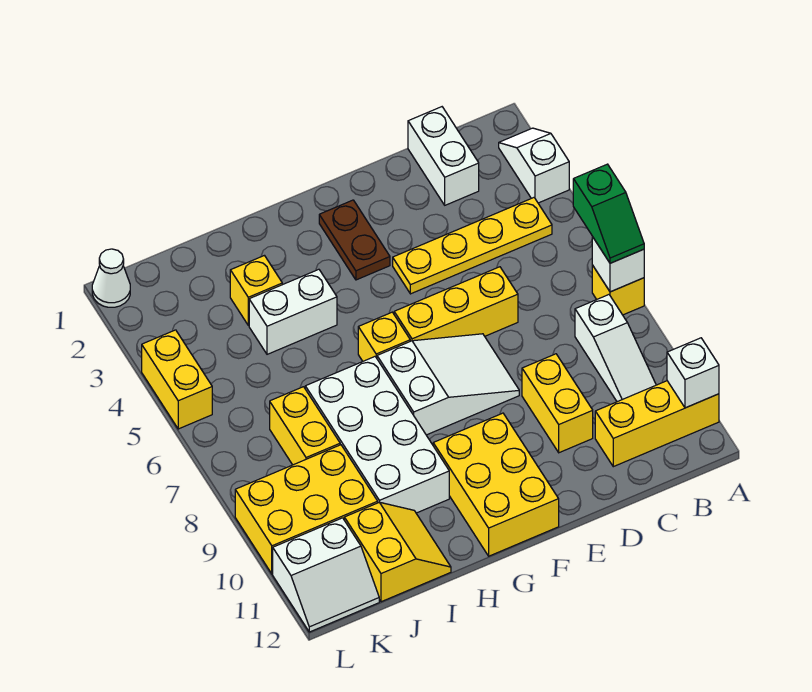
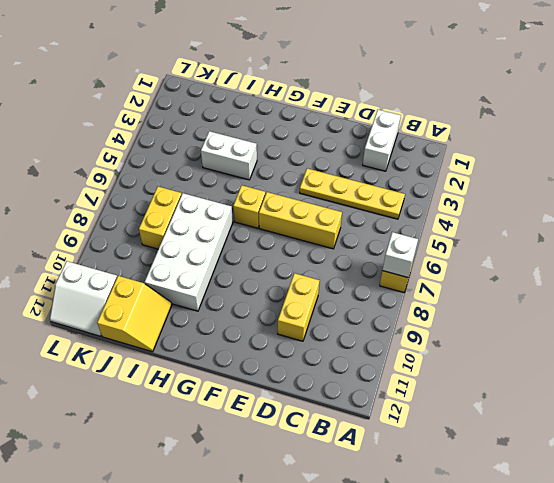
none -> white slope A2:A3 level 1 top 3
none -> yellow brick A11:C11 level 1
none -> white slope B8:B10 level 1 top 8

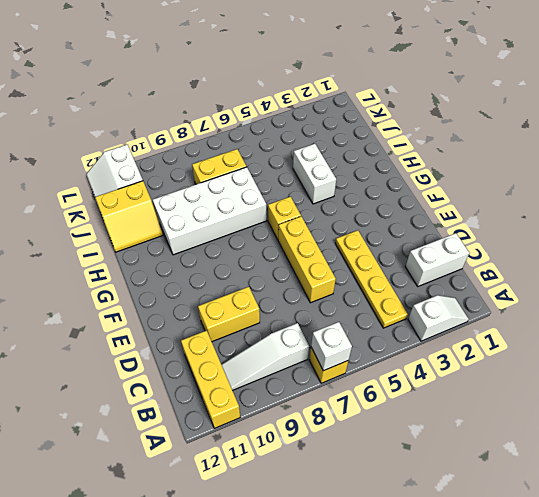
none -> white slope E7:G8 level 1 top G
none -> brown plate F2:F3 level 1
none -> yellow brick F10:G12 level 1

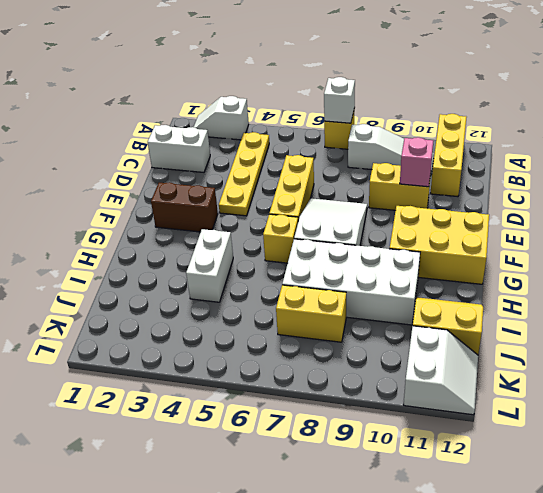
pink brick D10 level 2 -> none
brown brick F2:F3 level 1 -> brown plate F2:F3 level 1
none -> yellow brick I3 level 1
none -> yellow brick J9:L10 level 1
none -> white cone L1 level 1

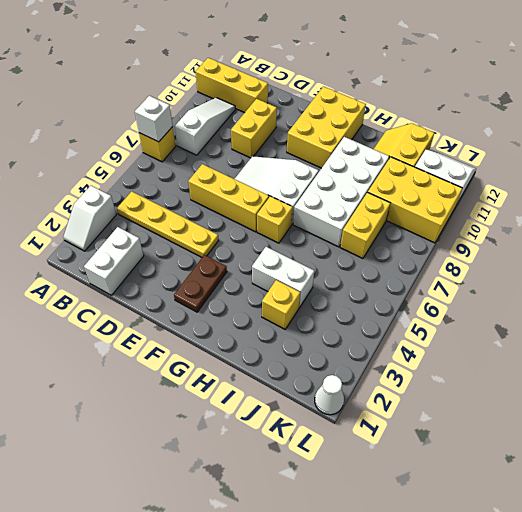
none -> yellow brick L4:L5 level 1
none -> white brick A11 level 2
none -> green slope A6:A7 level 3 top 6

